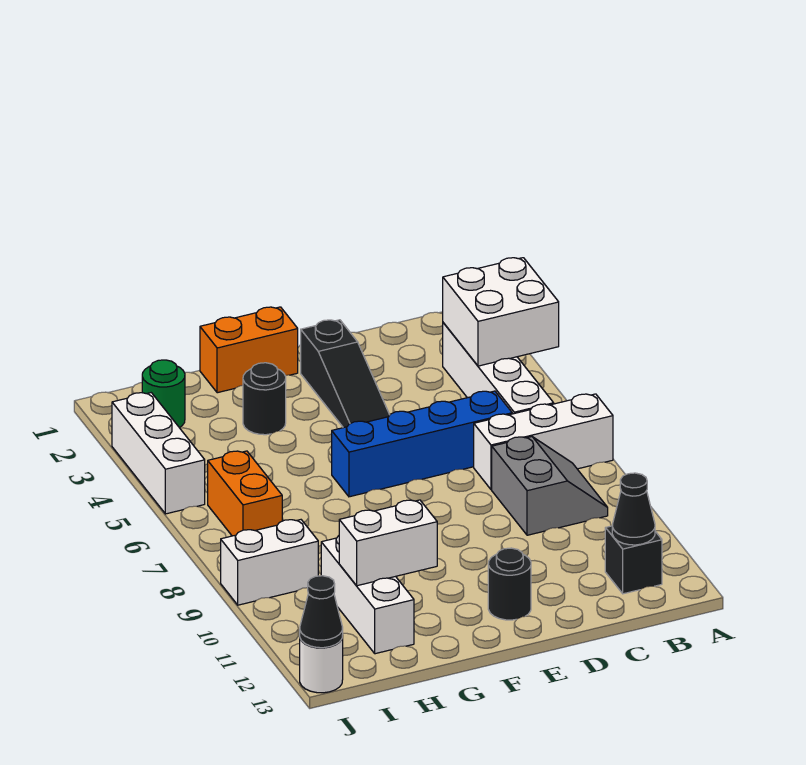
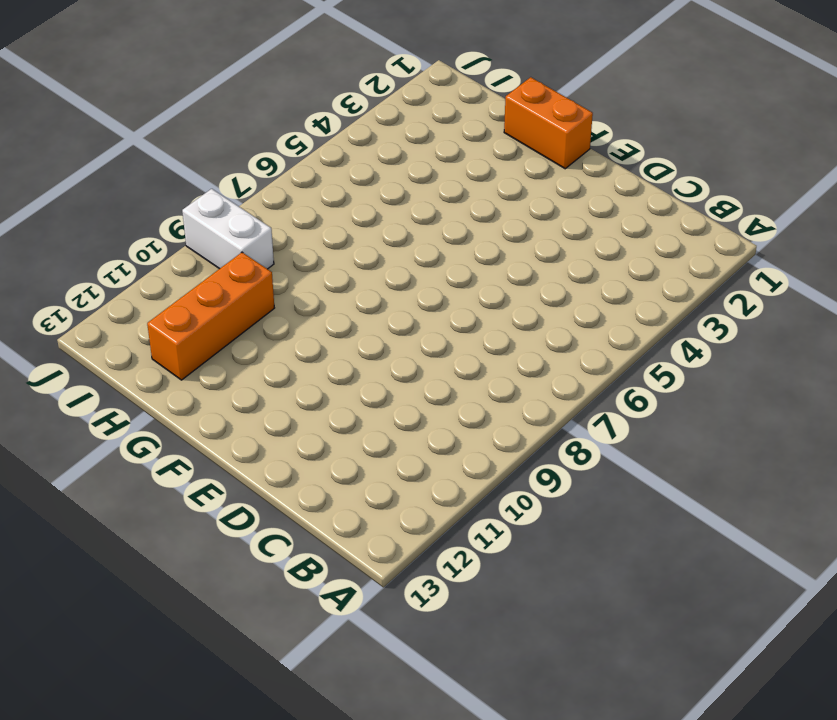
orange brick H10:H12 level 1 -> white brick H10:H12 level 1
none -> white brick A7:C7 level 1
none -> white brick B3:B6 level 1
none -> grey slope B8:C9 level 1 top C

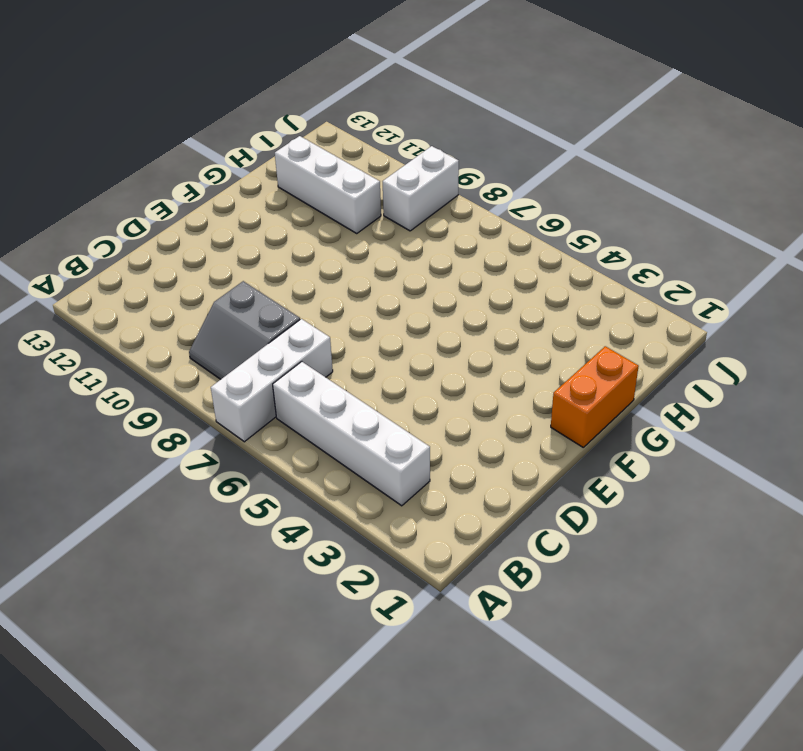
none -> black brick B12 level 1
none -> blue brick C6:F6 level 1
none -> black slope E2:E4 level 1 top 2

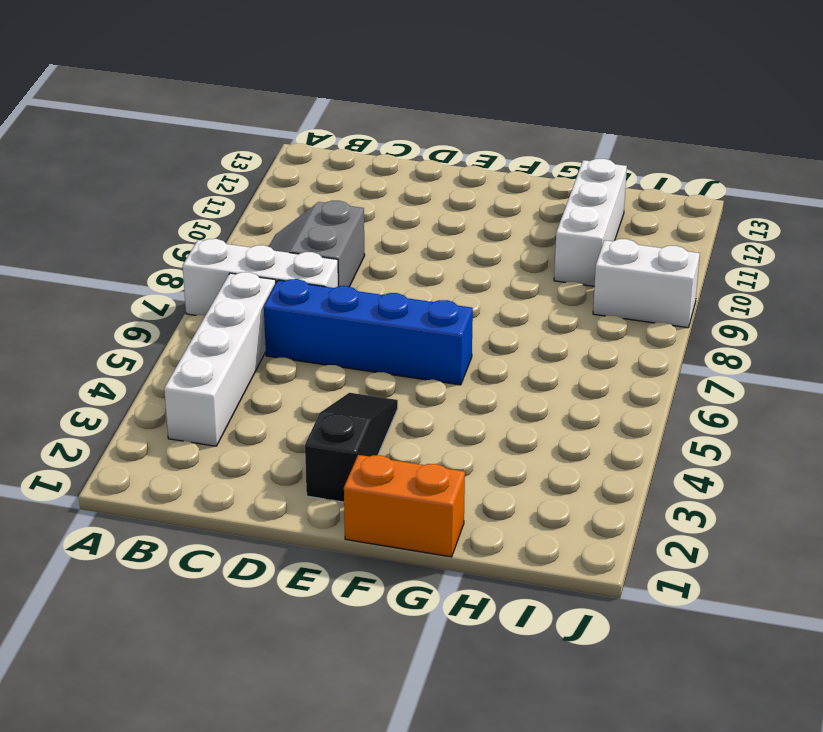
none -> black brick B12 level 1
none -> black round brick E12 level 1
none -> black round brick G3 level 1

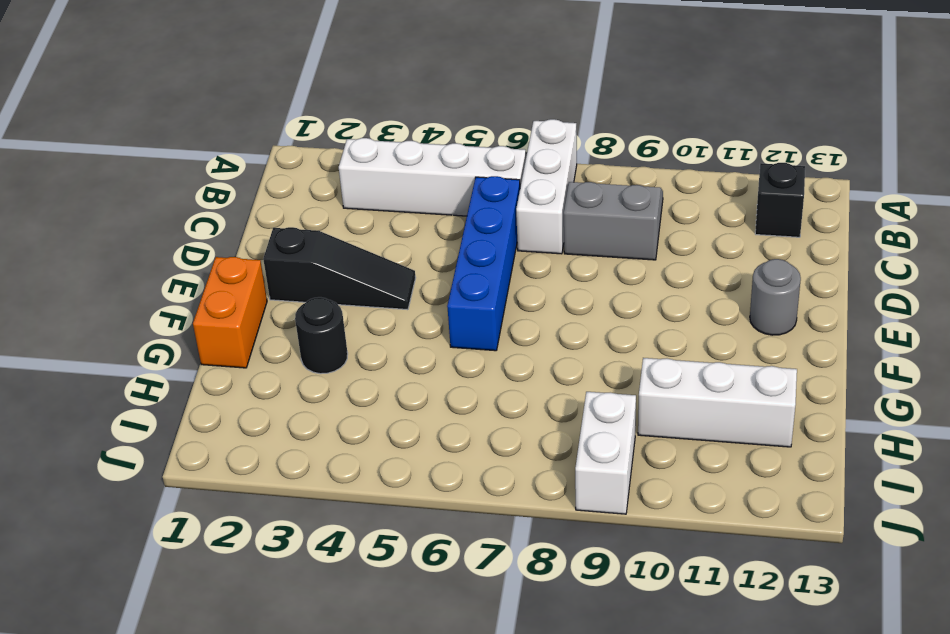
grey round brick E12 level 1 -> black round brick E12 level 1
none -> green round brick I2 level 1
none -> orange brick I6:I7 level 1
none -> white brick J3:J5 level 1

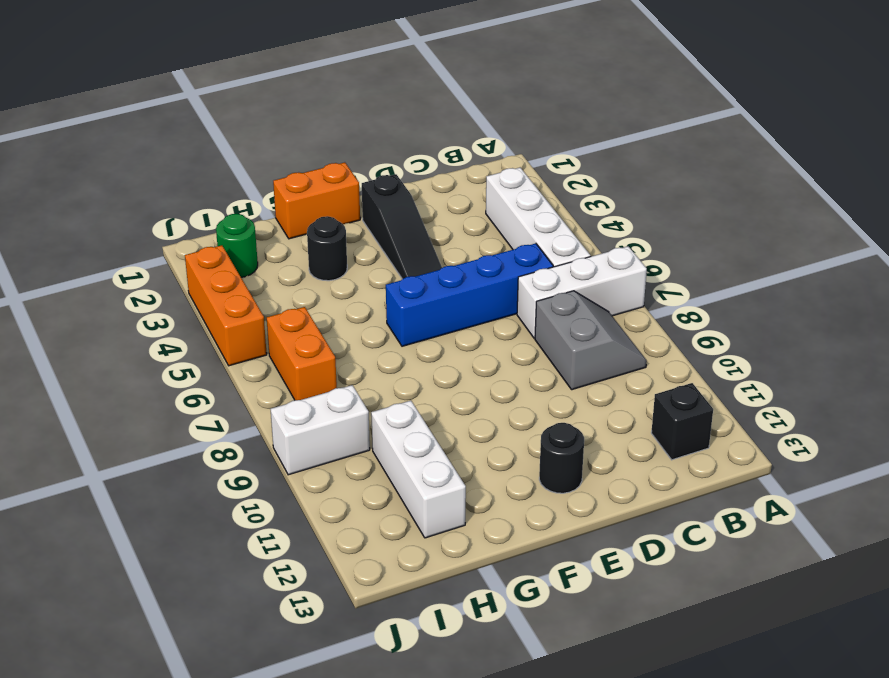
orange brick J3:J5 level 1 -> white brick J3:J5 level 1
none -> white round brick J13 level 1
none -> white brick A3:B4 level 2
none -> black cone B12 level 2

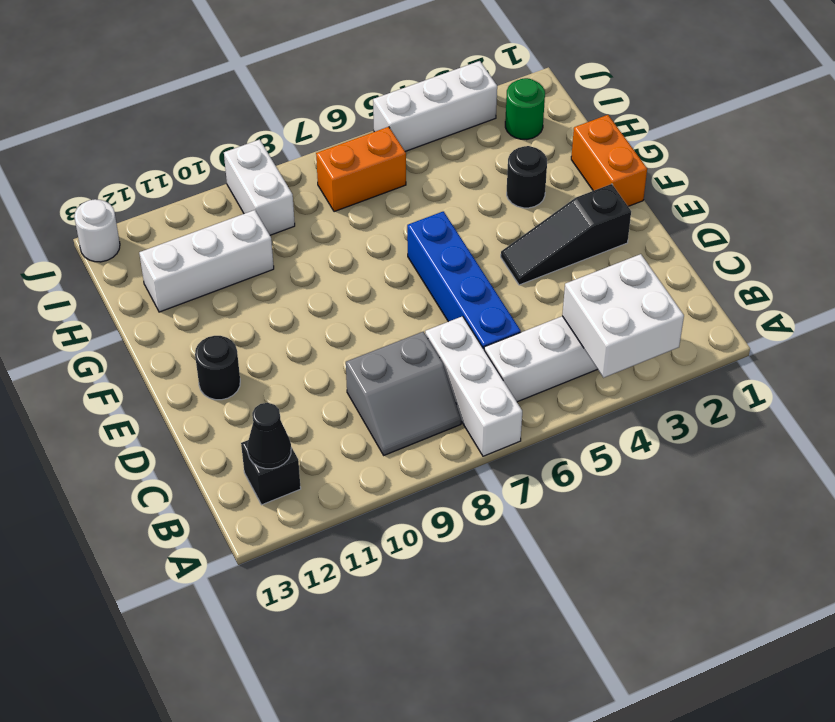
none -> white brick G11:H11 level 2
none -> black cone J13 level 2

